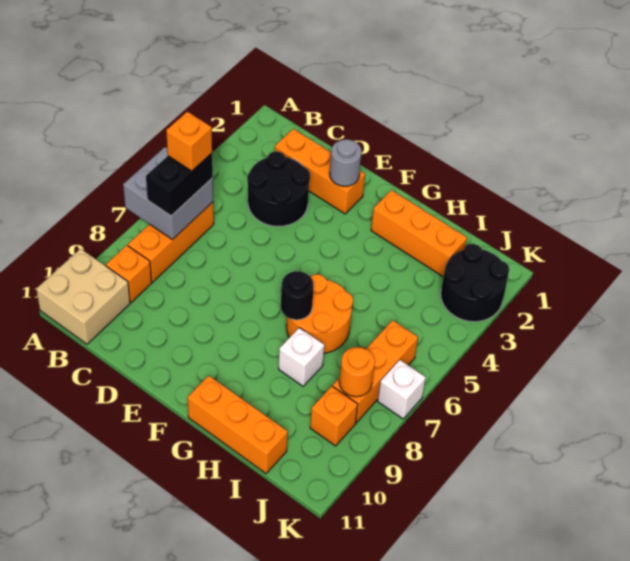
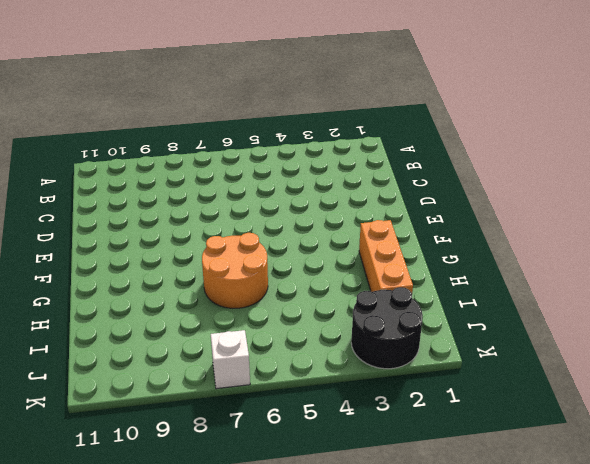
none -> tan brick A10:B11 level 1
none -> orange brick B6:B8 level 1
none -> orange brick B9 level 1

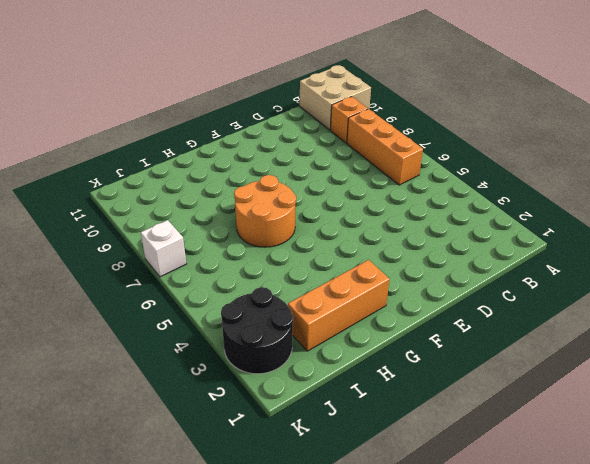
none -> orange brick C2:E2 level 1
none -> black round brick C3:D4 level 1
none -> orange brick G11:I11 level 1

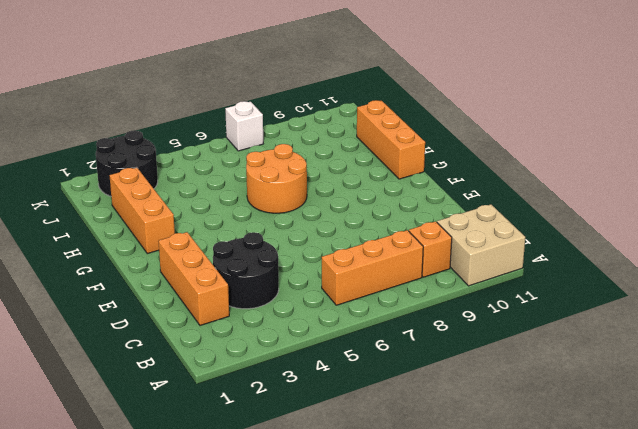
none -> white brick H8 level 1
none -> orange brick J6:J8 level 1
none -> orange brick J9 level 1

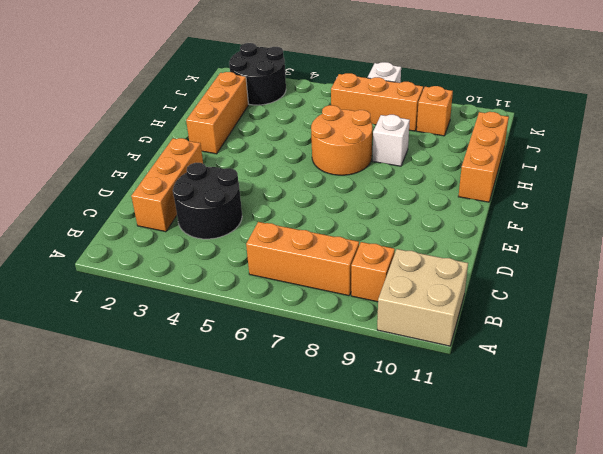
none -> grey brick A6:B7 level 2
none -> grey round brick E2 level 2
none -> black round brick G7 level 2

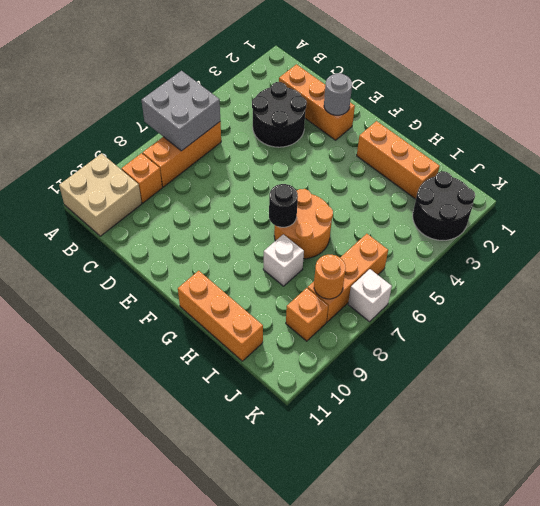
none -> black brick B6:B7 level 3
none -> orange brick B6 level 4

